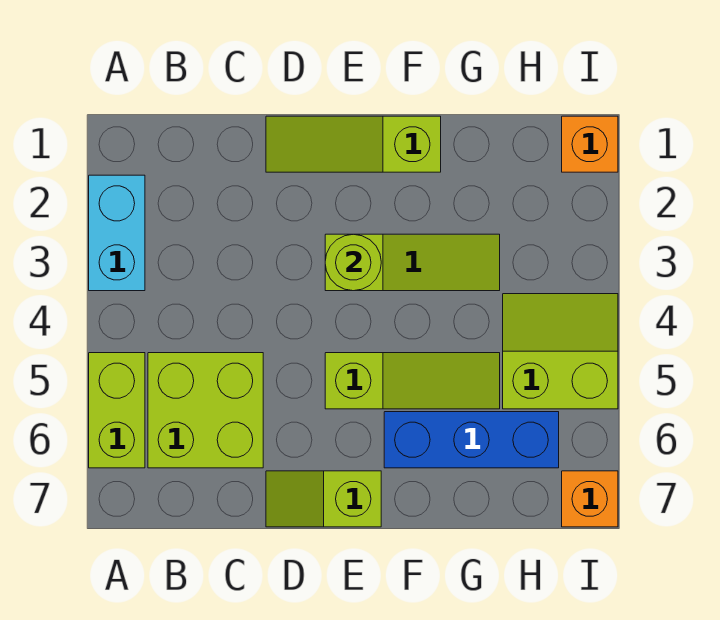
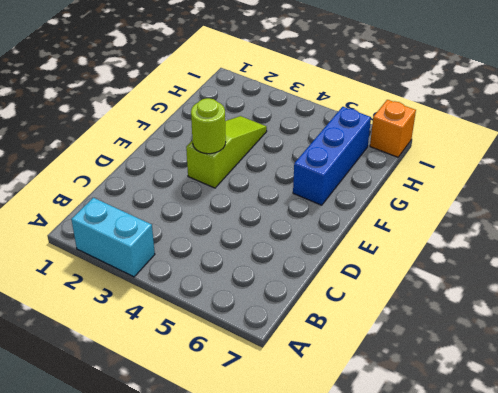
none -> lime brick A5:A6 level 1
none -> lime brick B5:C6 level 1
none -> lime slope D1:F1 level 1 top F

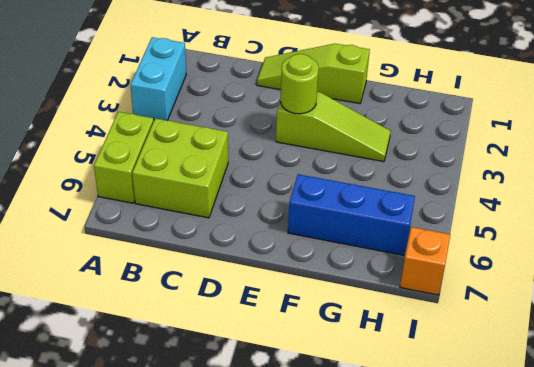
none -> lime slope D7:E7 level 1 top E
none -> lime slope E5:G5 level 1 top E
none -> lime slope H4:I5 level 1 top 5

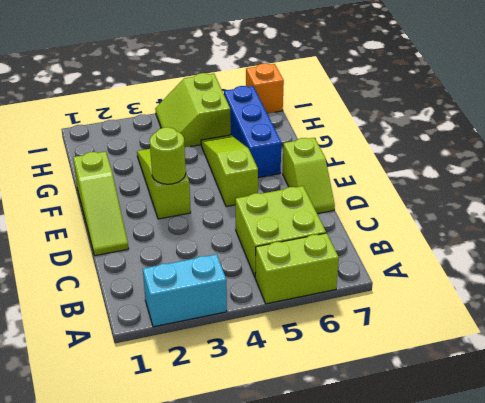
none -> orange brick I1 level 1

